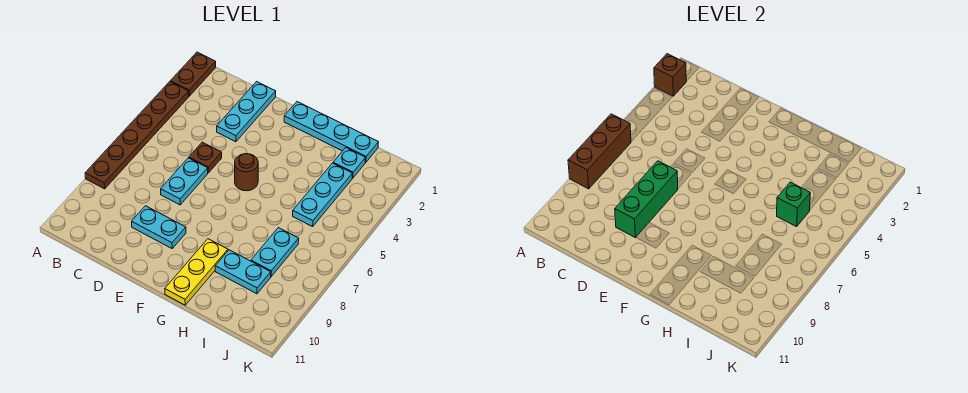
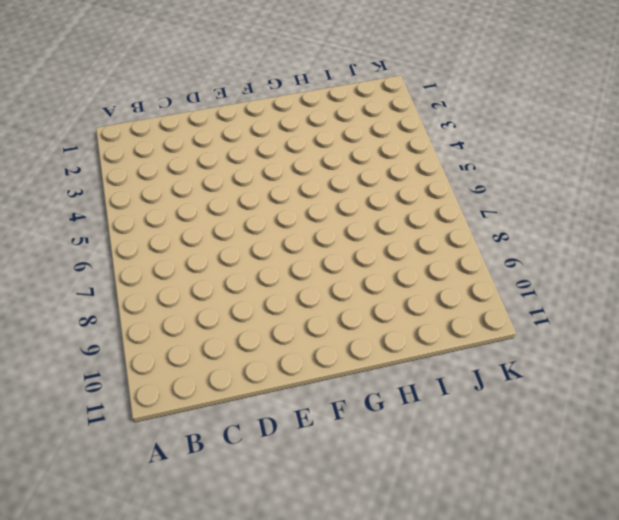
none -> brown plate A1:A2 level 1
none -> brown plate A3:A8 level 1
none -> cyan plate D1:D3 level 1

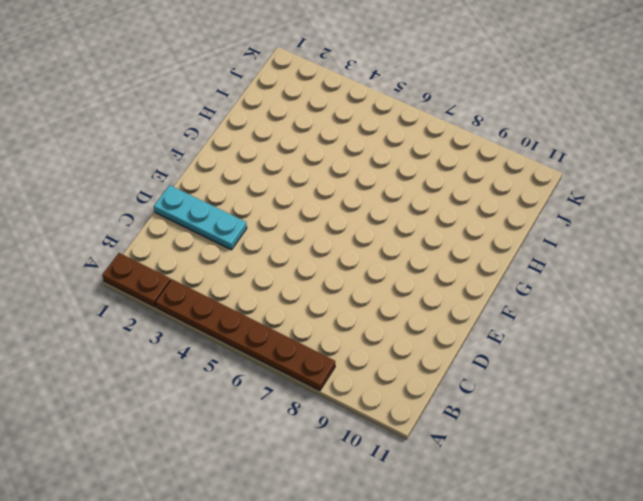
none -> brown plate D5 level 1
none -> cyan plate D6:D7 level 1
none -> cyan plate D9:E9 level 1

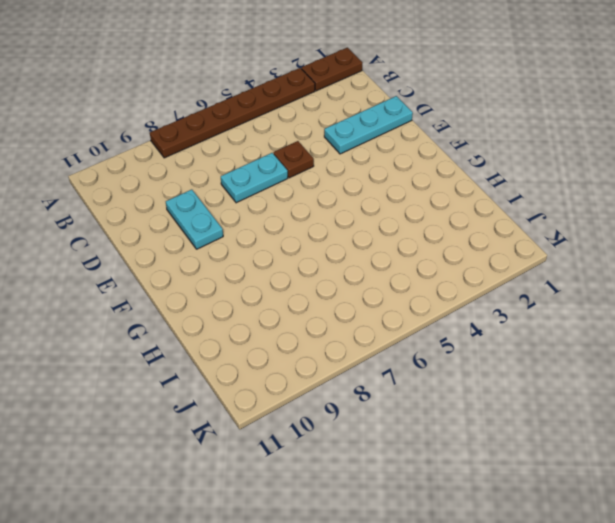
none -> cyan plate F1:I1 level 1
none -> brown round brick F5 level 1
none -> yellow plate G9:G11 level 1

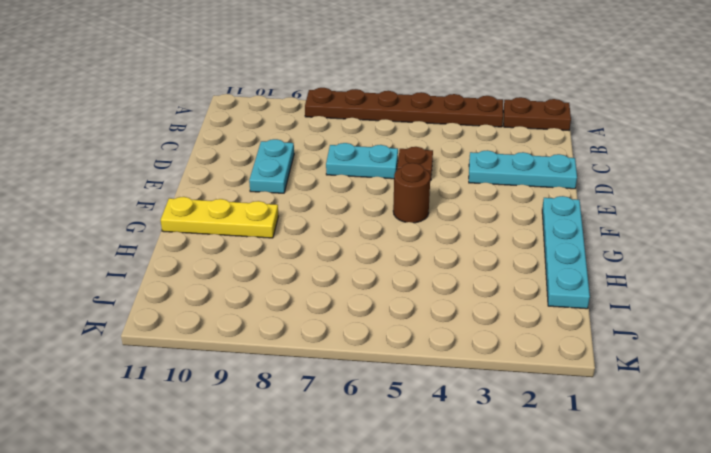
none -> cyan plate H9:I9 level 1
none -> cyan plate I2 level 1
none -> cyan plate I3:I5 level 1

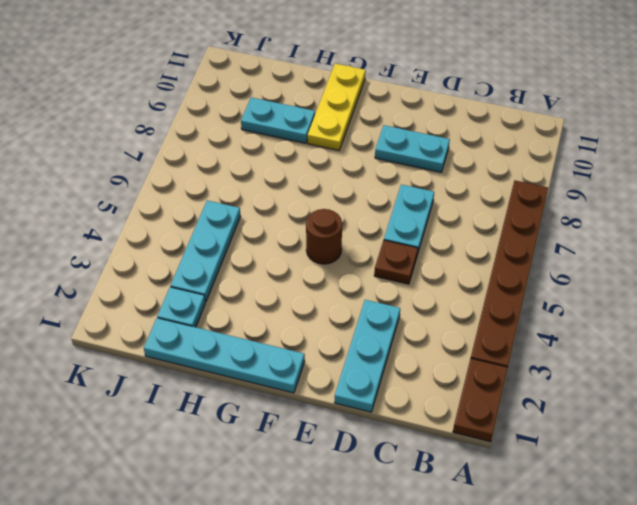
none -> cyan plate I7:I8 level 1
none -> brown brick A2 level 2
none -> brown brick A6:A8 level 2

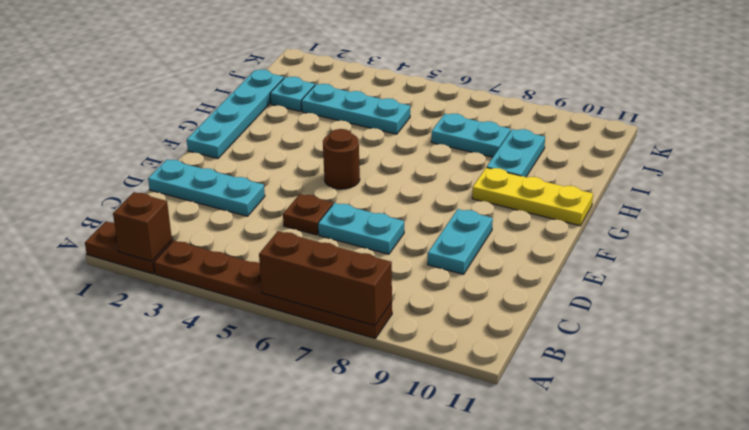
none -> green brick D7:D9 level 2
none -> green brick I5 level 2

